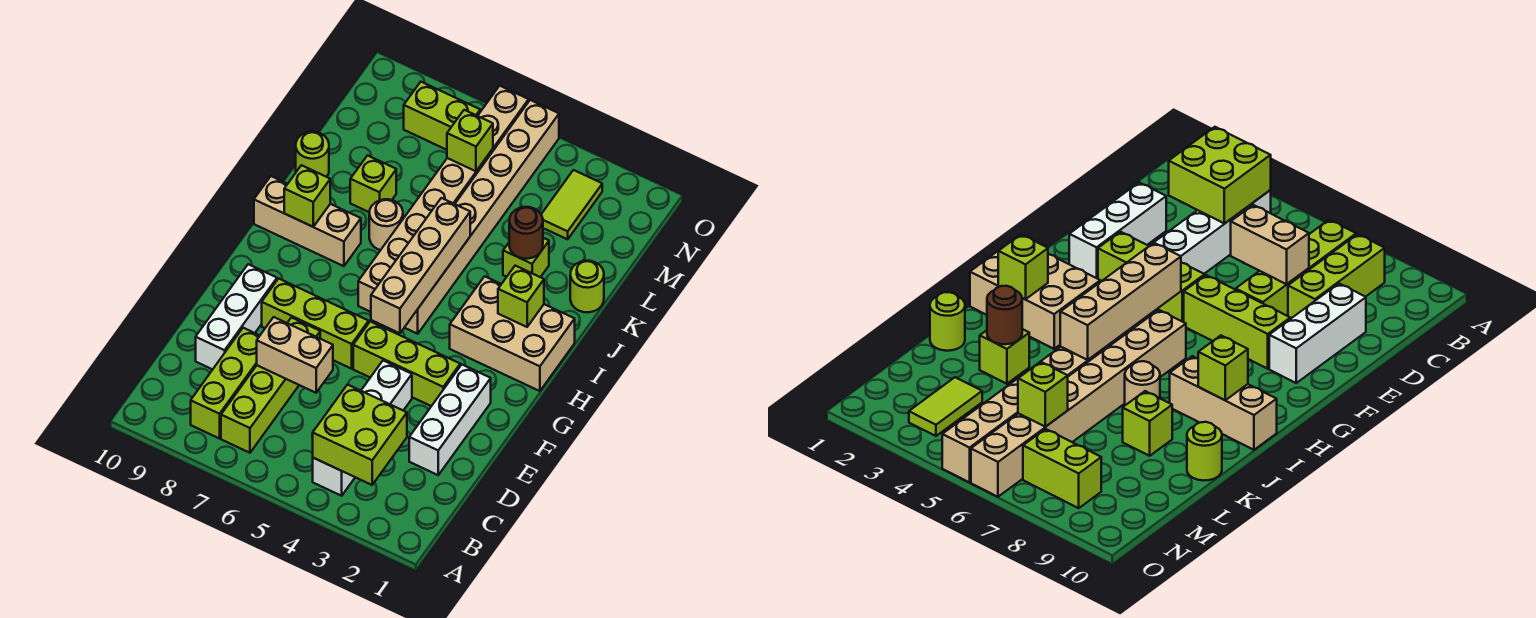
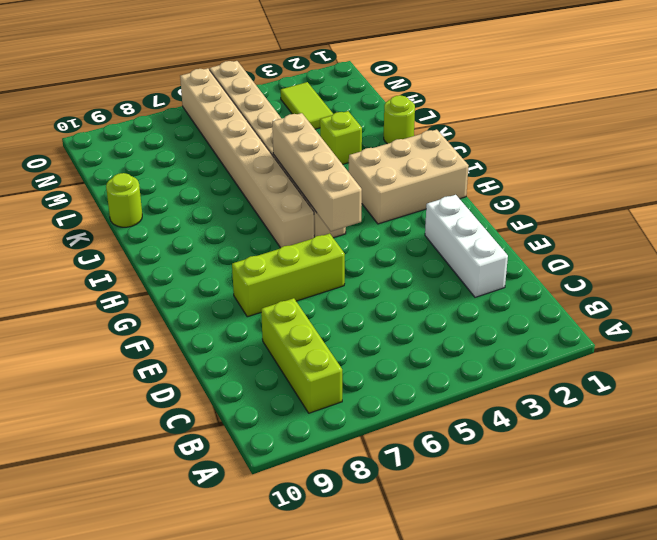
none -> white brick B4:E4 level 1
none -> lime brick B7:E7 level 1
none -> white brick D9:F9 level 1

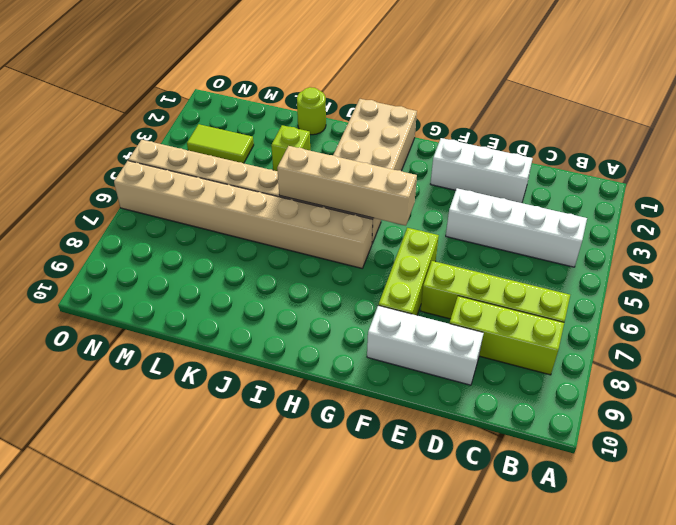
none -> lime brick F3:F5 level 1
none -> tan brick I8:I10 level 1
none -> tan round brick J7 level 1

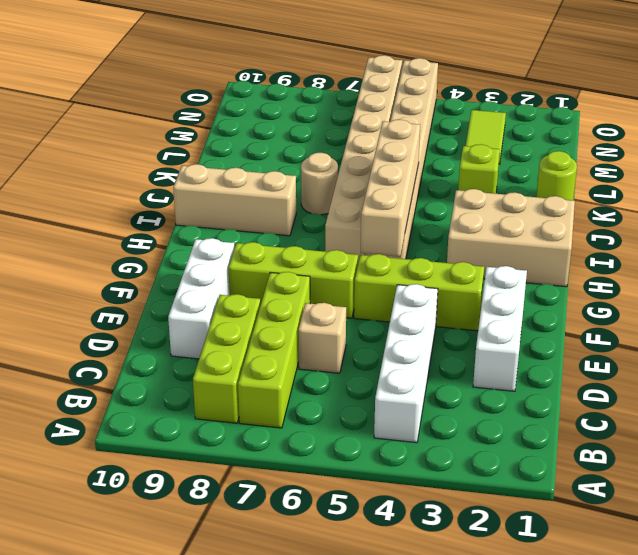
tan brick D6 level 1 -> none
none -> lime brick K8 level 1
none -> lime round brick K10 level 1
none -> lime brick N7:N8 level 1

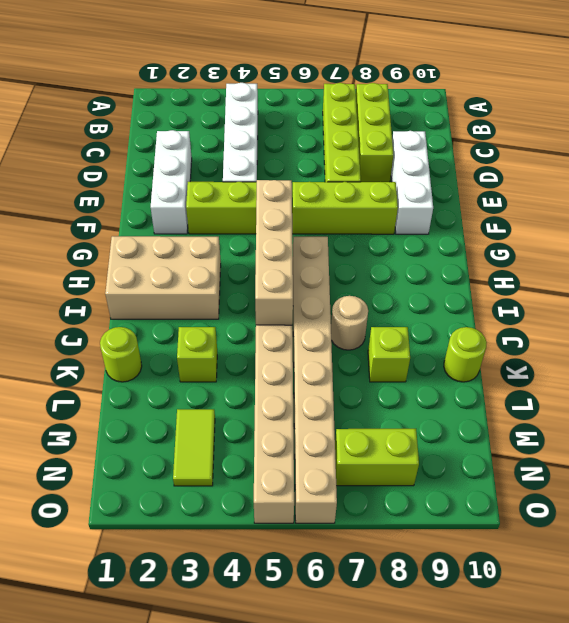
none -> tan brick I8:I10 level 1
none -> lime brick B3:C4 level 2
none -> tan brick D6:D7 level 2

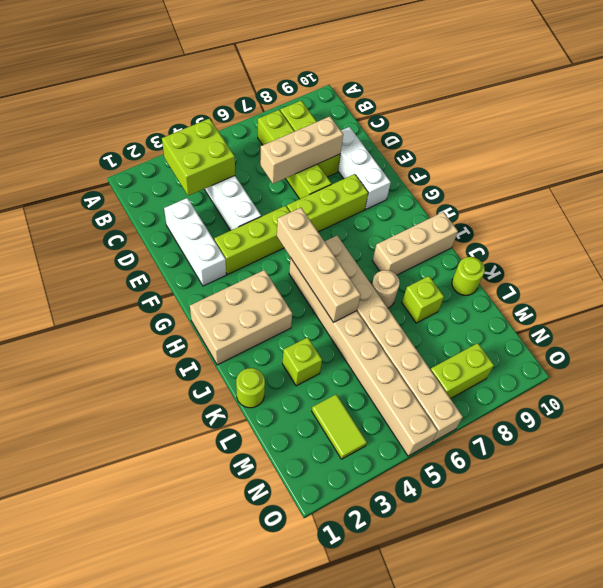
tan brick D6:D8 level 2 -> tan brick D6:D7 level 2
none -> lime brick I2 level 2
none -> lime brick I9 level 2
none -> brown round brick K3 level 2

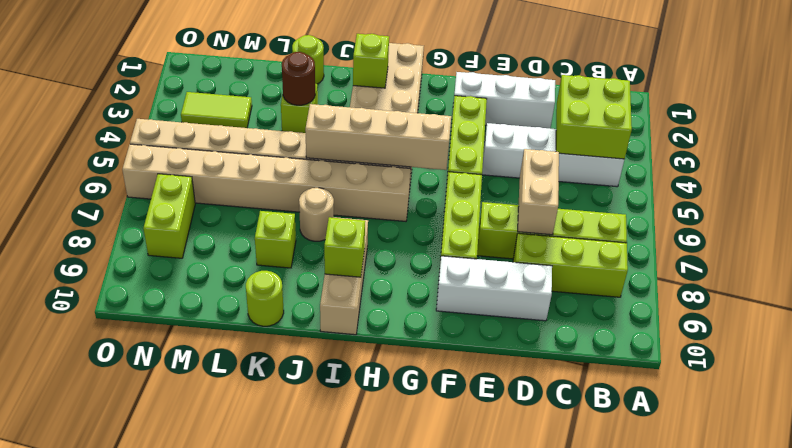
none -> lime brick M6 level 2

